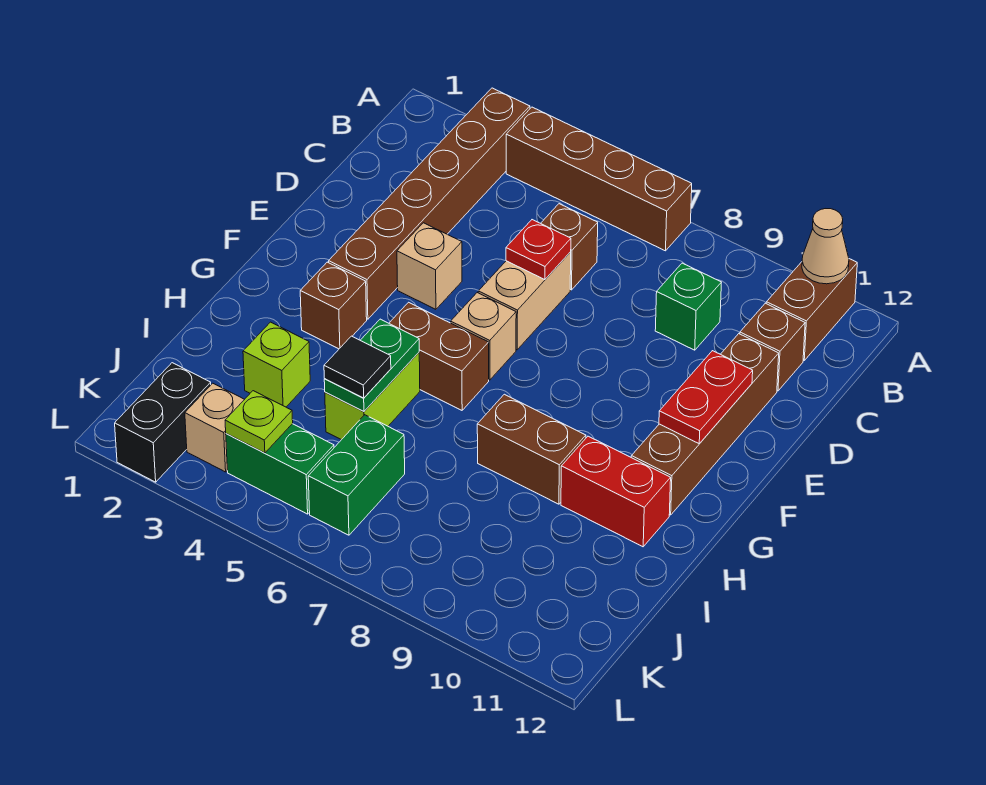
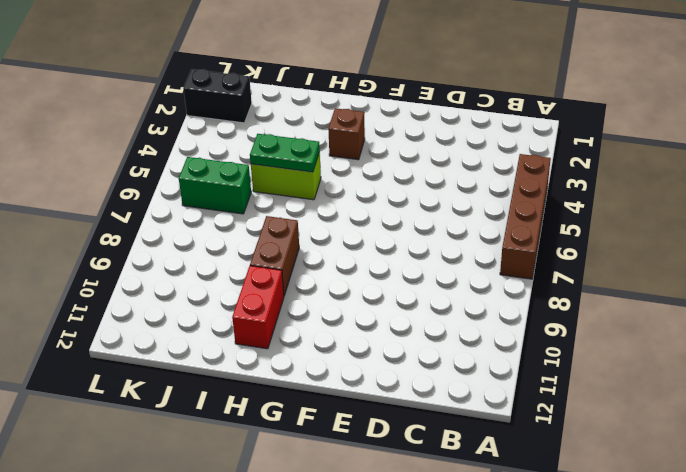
none -> brown brick A3:F3 level 1
none -> brown brick A11:B11 level 1
none -> brown brick C6 level 1

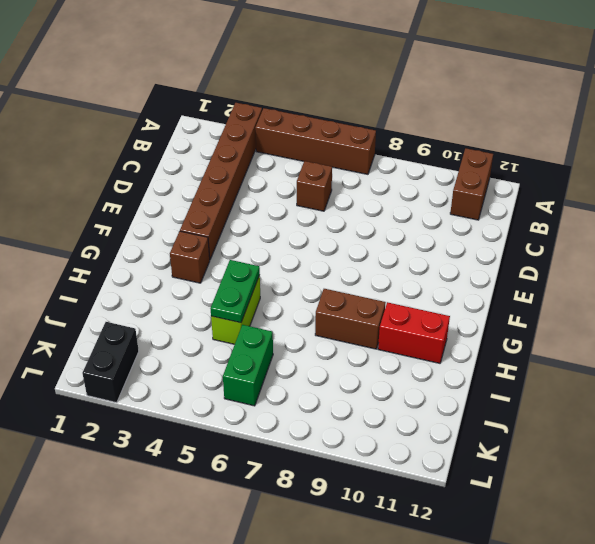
none -> green brick C9 level 1
none -> brown brick C11 level 1
none -> tan brick D6:E6 level 1

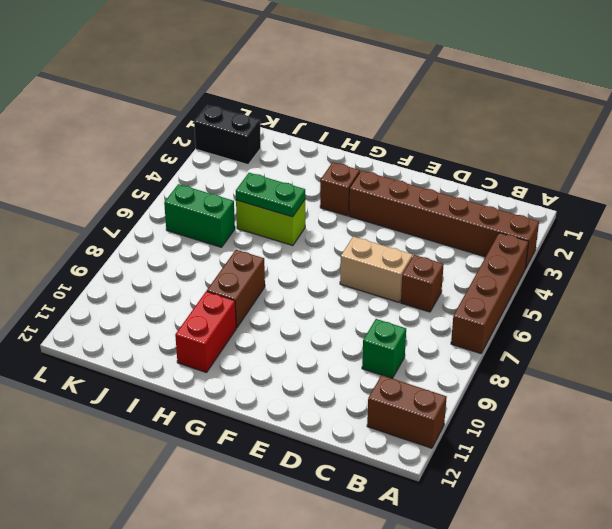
none -> brown brick C11 level 1
none -> brown brick D11:G11 level 1
none -> tan brick E4 level 1

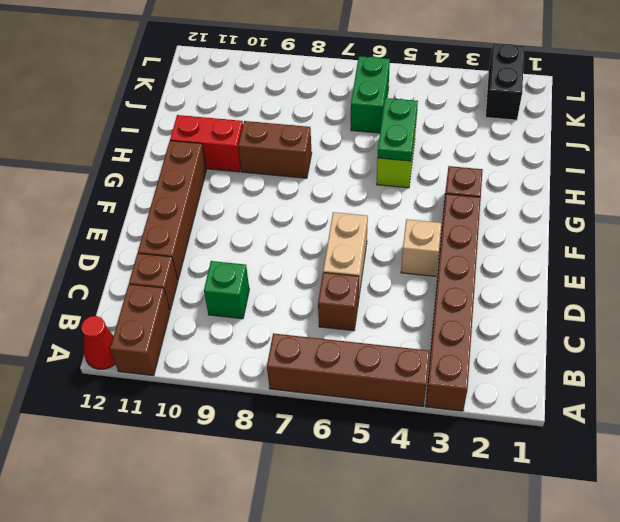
red cone A12 level 1 -> none
none -> tan brick F6 level 1
none -> brown brick G5:G6 level 1
none -> lime brick I3 level 1

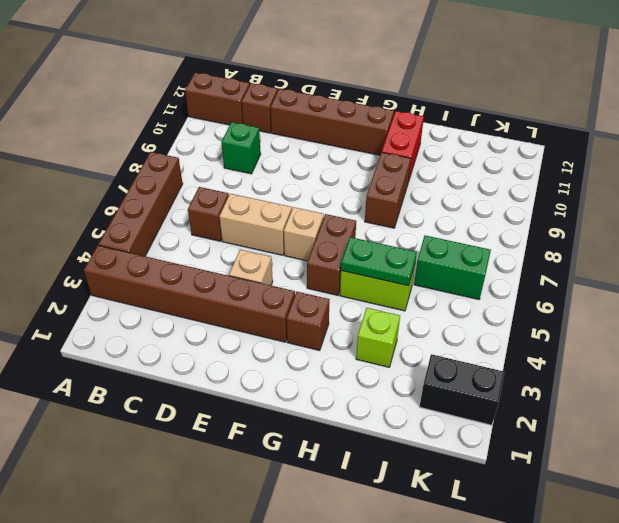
none -> tan brick K3 level 1
none -> green brick K4:K5 level 1
none -> tan cone A11 level 2

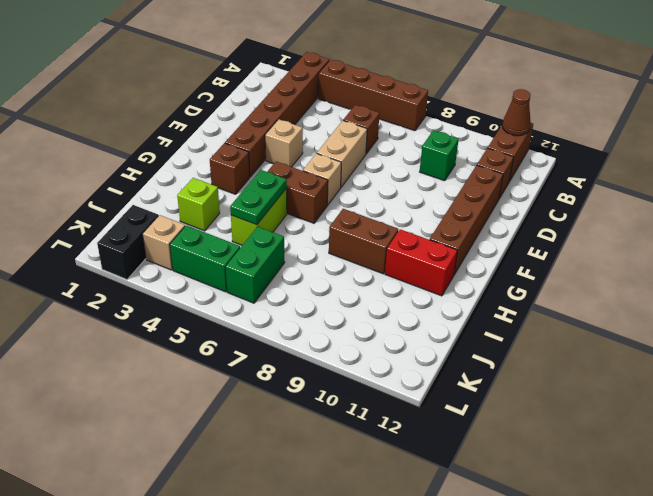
brown cone A11 level 2 -> tan cone A11 level 2
none -> red plate D6 level 2
none -> red plate E11:F11 level 2
none -> lime plate K4 level 2

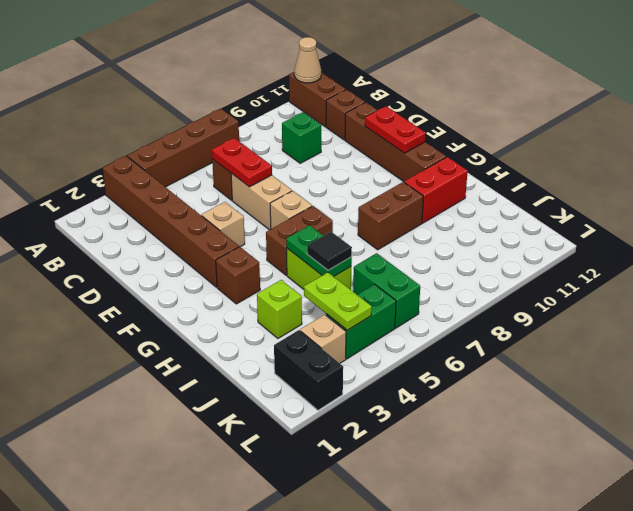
red plate C6:D6 level 2 -> red plate D6 level 2
lime plate J4:K4 level 2 -> lime plate K4 level 2

